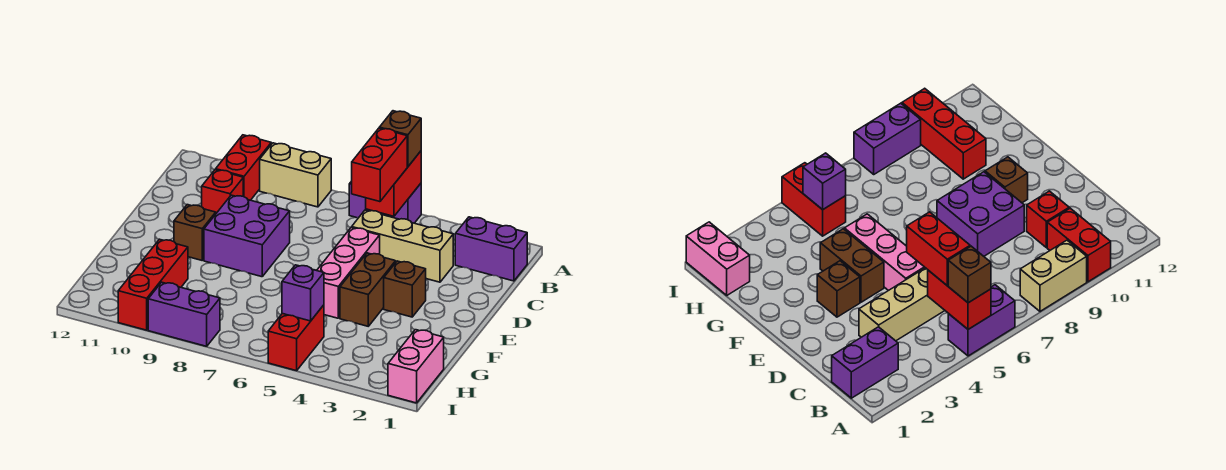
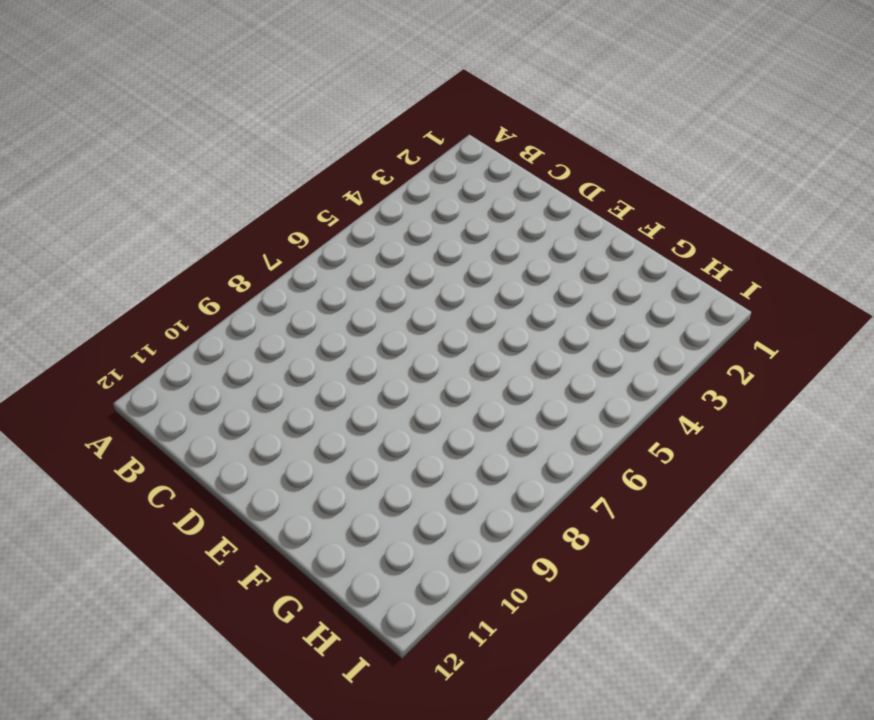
none -> purple brick A5:A6 level 1
none -> tan brick A8:A9 level 1
none -> red brick A10:B10 level 1

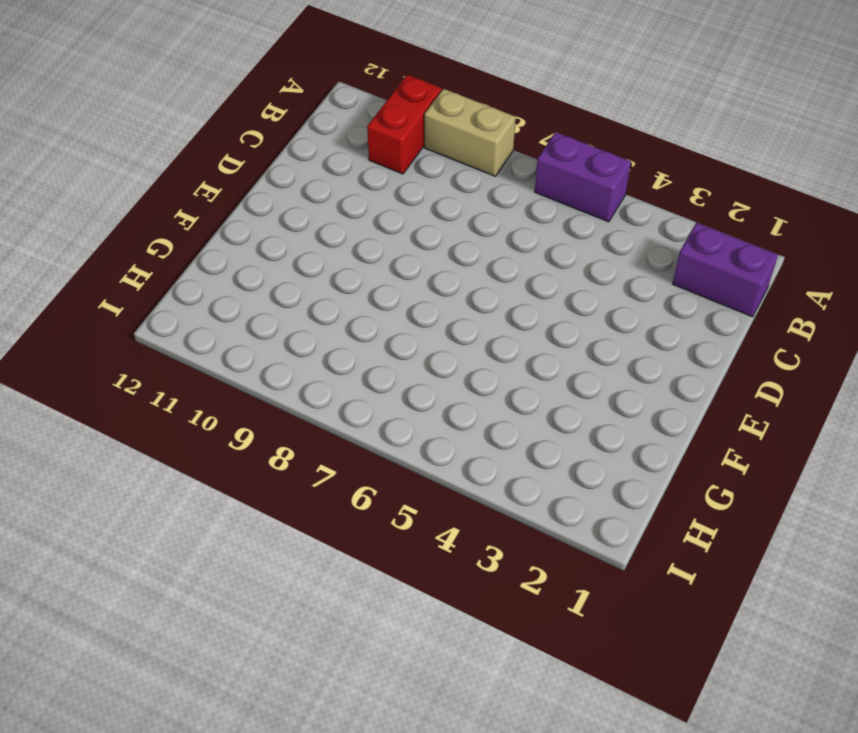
none -> tan brick C3:C5 level 1
none -> red brick C10 level 1
none -> pink brick D5:F5 level 1

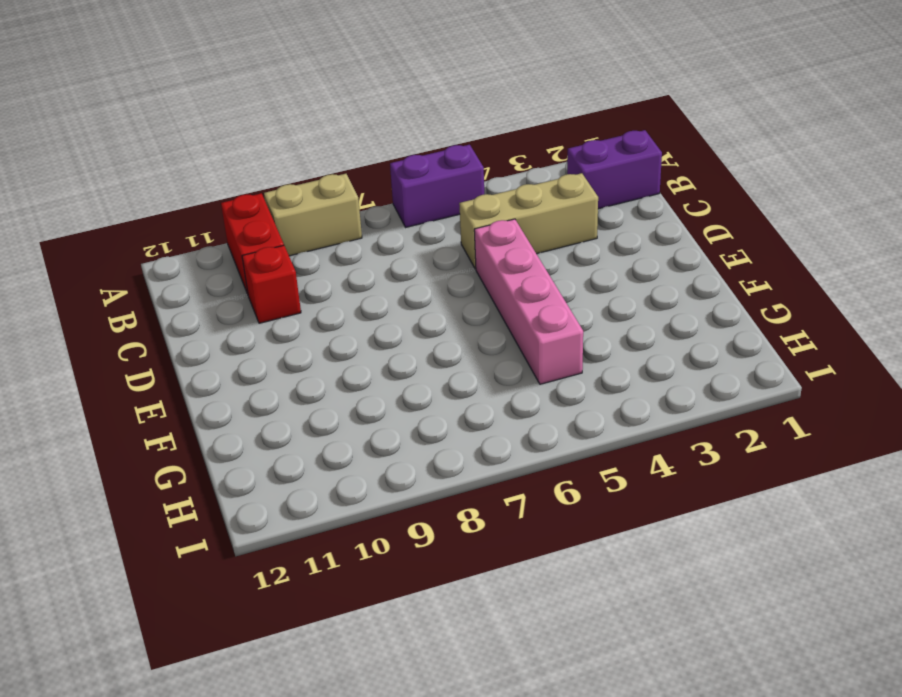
pink brick D5:G5 level 1 -> pink brick D5:F5 level 1
none -> purple brick D8:E9 level 1
none -> brown brick E3 level 1
none -> brown brick E4:F4 level 1

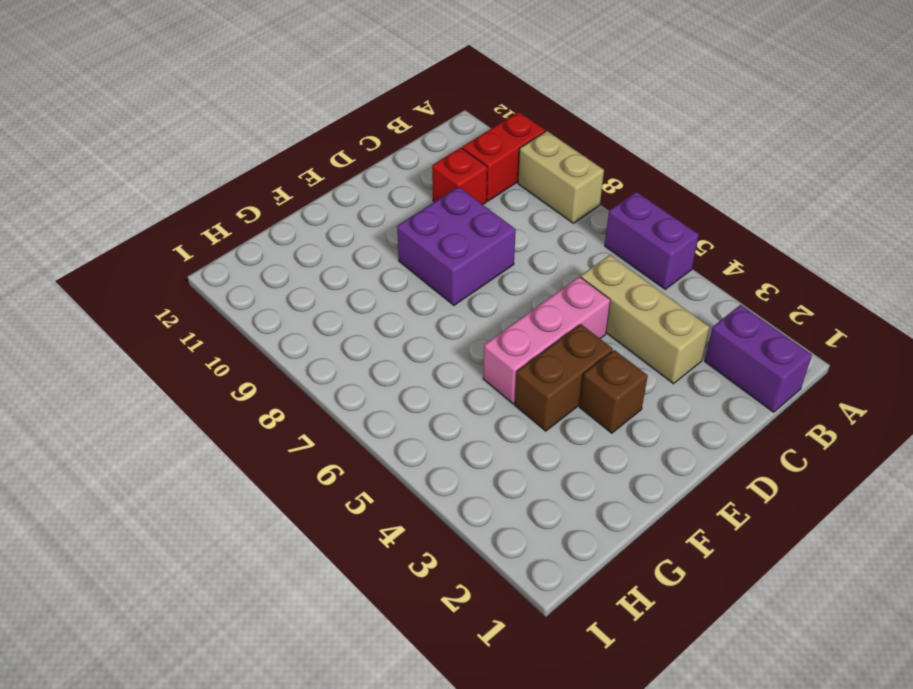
none -> brown brick E10 level 1
none -> red brick G10:I10 level 1
none -> pink brick H1:I1 level 1

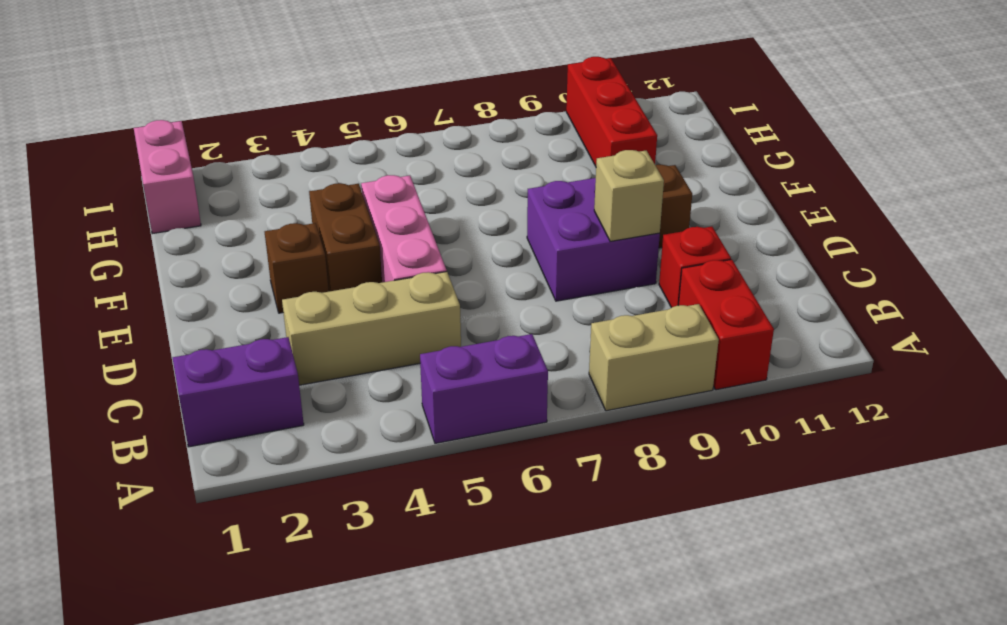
tan brick D9 level 2 -> none
none -> red brick H5:I5 level 1
none -> purple brick I8:I9 level 1
none -> red brick A5:B5 level 2

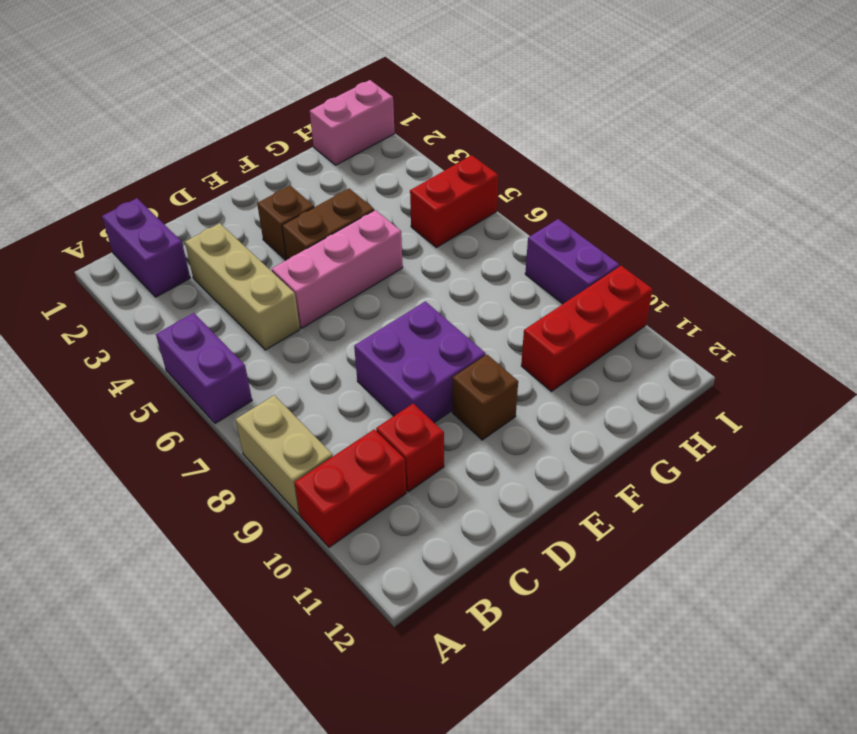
none -> red brick A5:B5 level 2
none -> purple brick H5 level 2
none -> brown brick A5 level 3

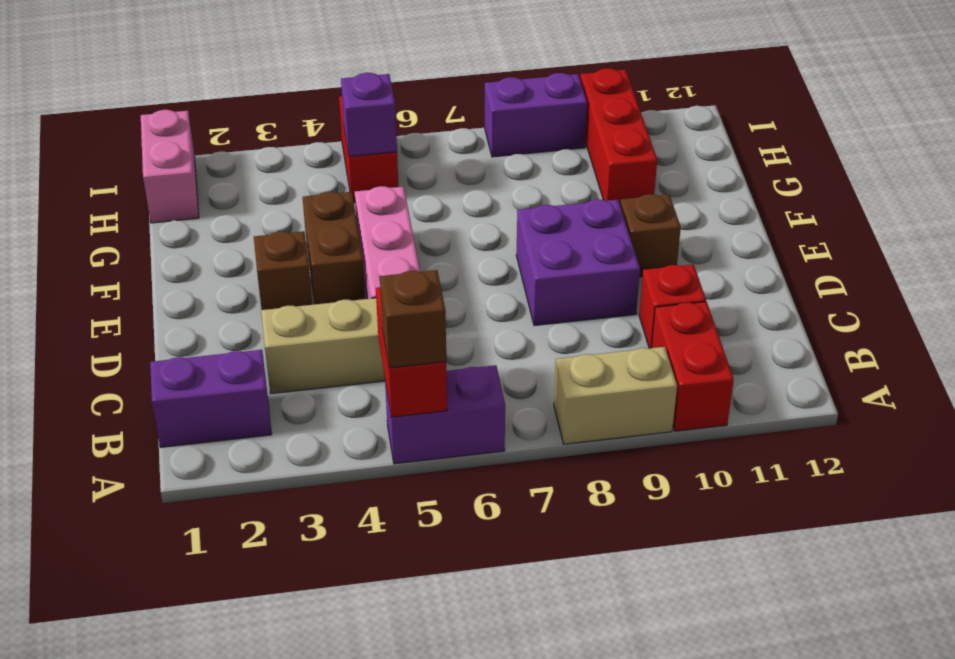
none -> red brick B5:C5 level 3

